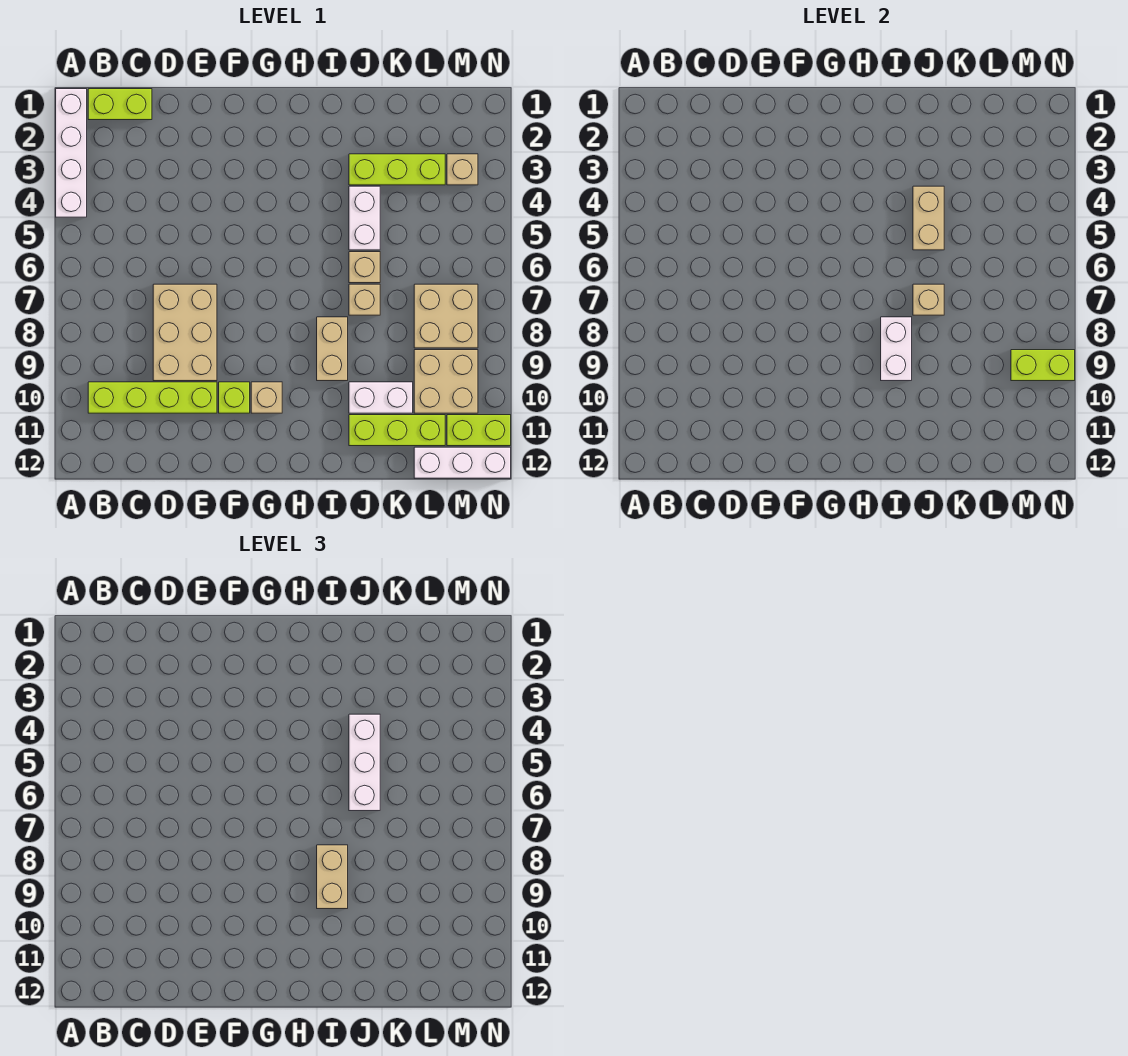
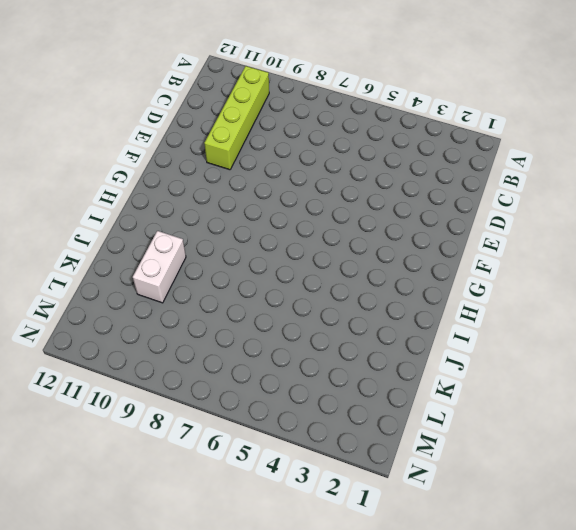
none -> white brick A1:A4 level 1
none -> lime brick B1:C1 level 1
none -> tan brick D7:E9 level 1

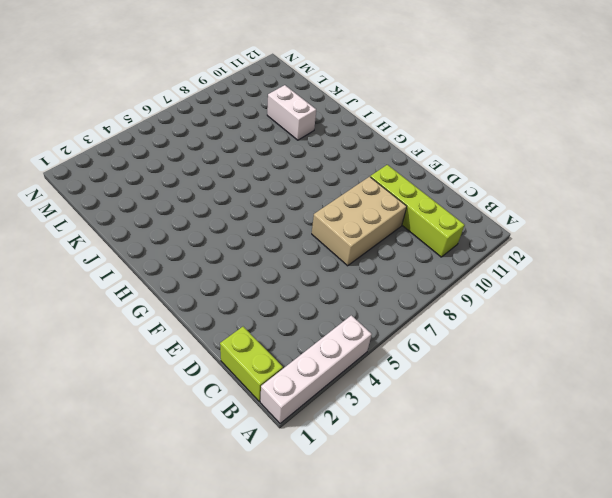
none -> lime brick F10 level 1
none -> tan brick G10 level 1
none -> tan brick I8:I9 level 1

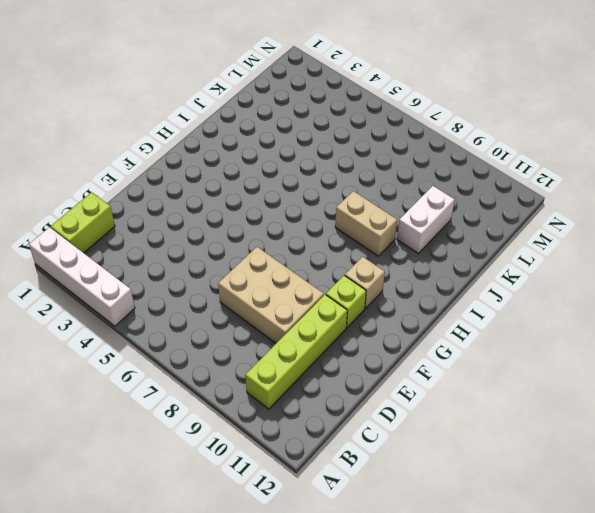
none -> lime brick J3:L3 level 1
none -> white brick J4:J5 level 1
none -> tan brick J6 level 1

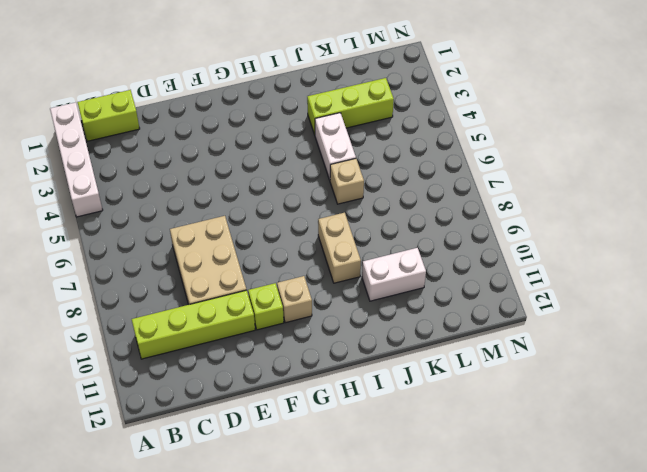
none -> tan brick J7 level 1
none -> lime brick J11:L11 level 1
none -> tan brick L7:M8 level 1

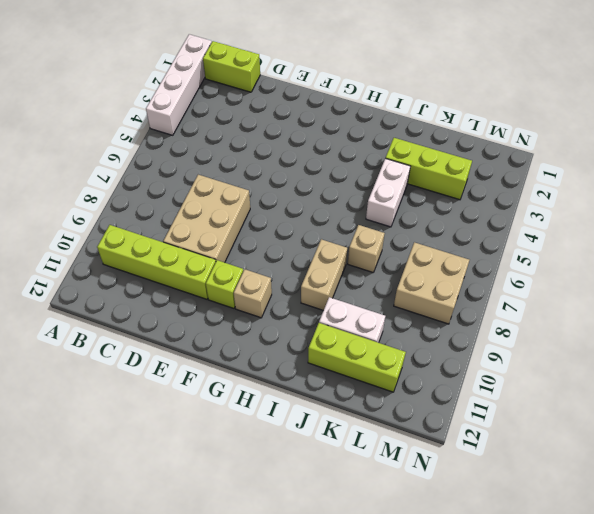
none -> tan brick J6 level 1
none -> tan brick L9:M10 level 1
none -> white brick L12:N12 level 1

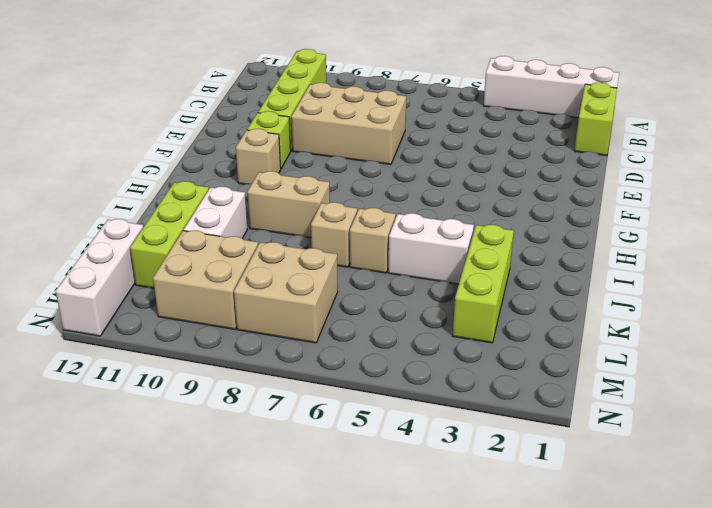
none -> tan brick M3 level 1
none -> lime brick M11:N11 level 1
none -> white brick I8:I9 level 2

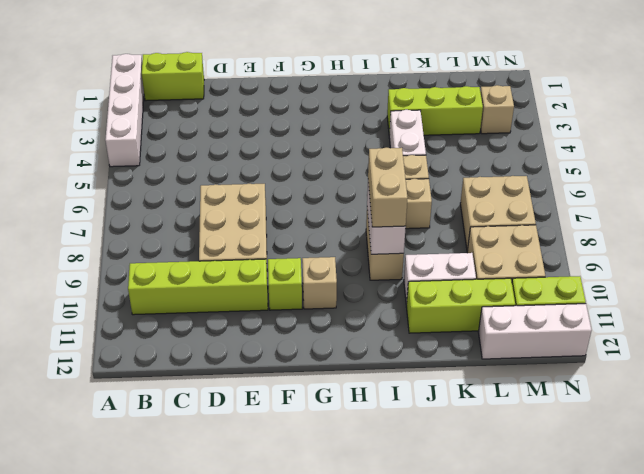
none -> tan brick J4:J5 level 2
none -> tan brick J7 level 2
none -> lime brick M9:N9 level 2

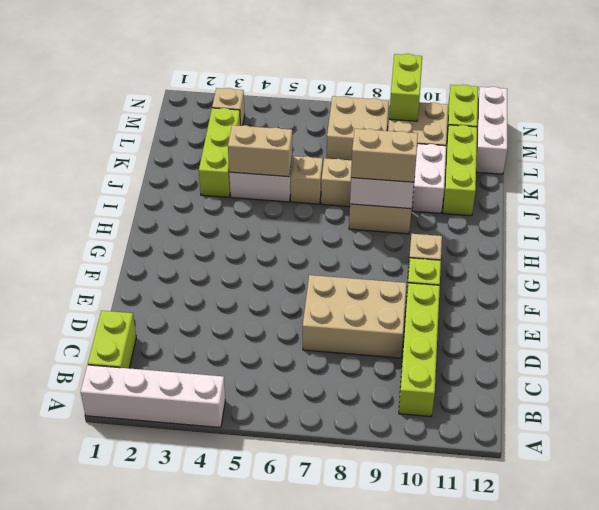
none -> tan brick J7 level 2
none -> white brick J4:J6 level 3

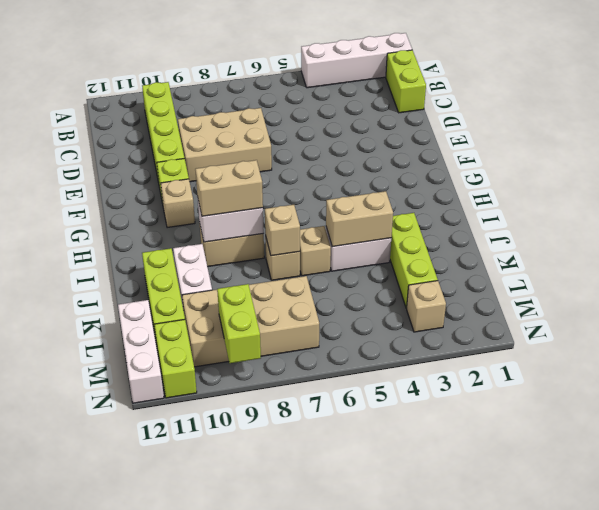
none -> white brick J4:J6 level 3

